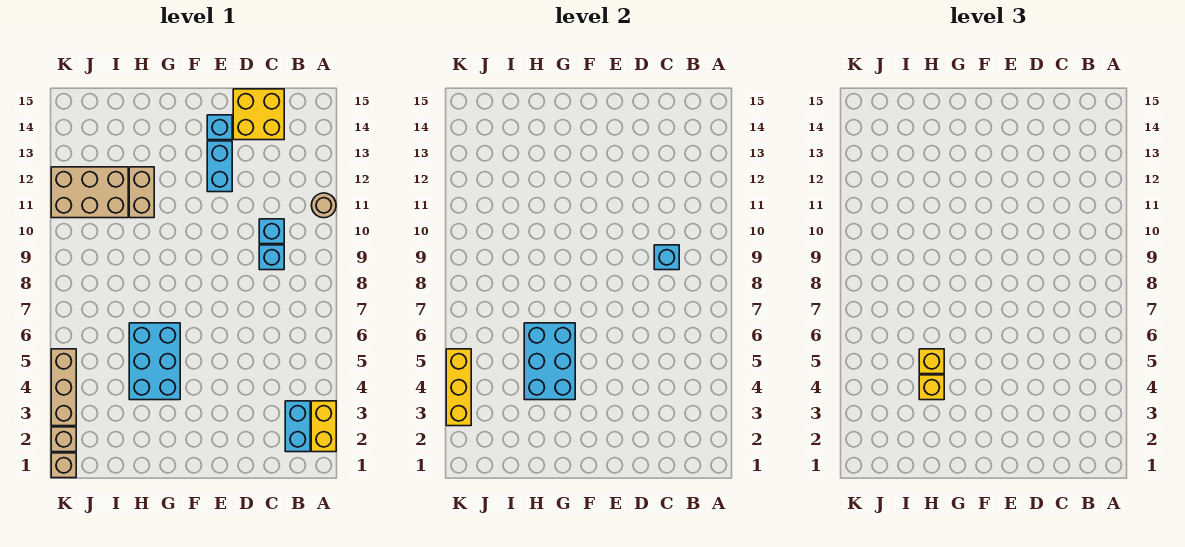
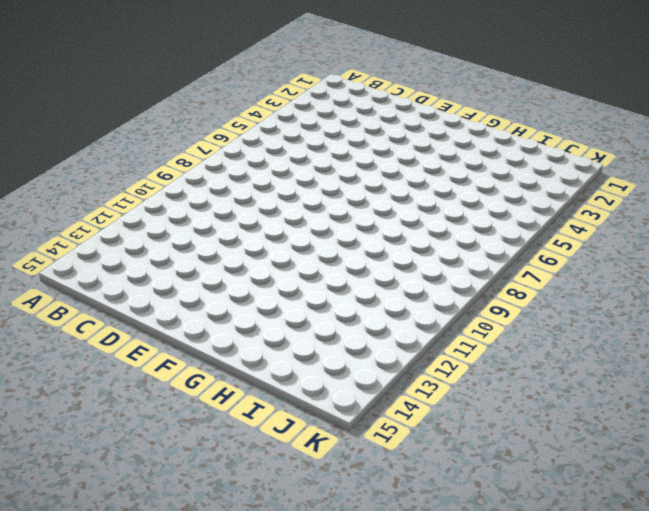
none -> yellow brick A2:A3 level 1
none -> tan round brick A11 level 1
none -> cyan brick B2:B3 level 1

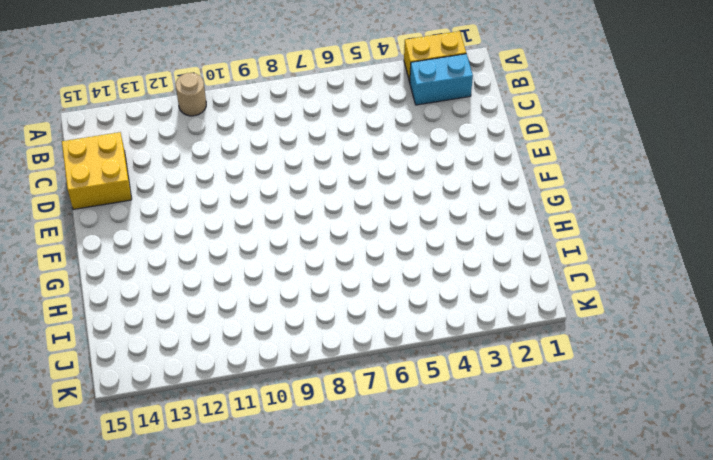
none -> cyan brick C9 level 1
none -> cyan brick C10 level 1
none -> cyan brick E12:E13 level 1

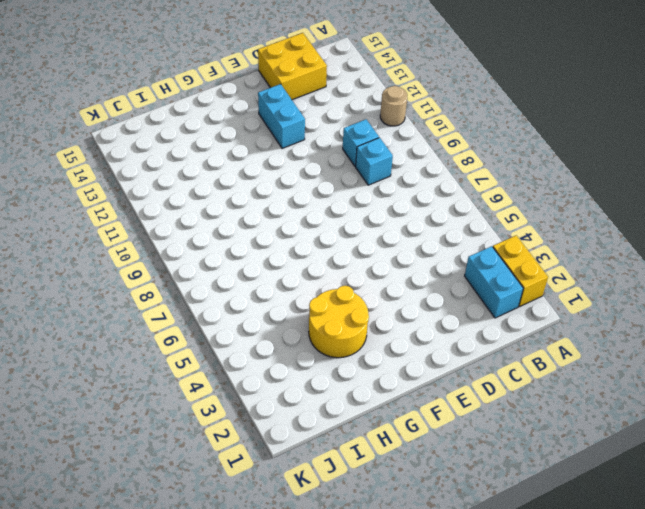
yellow round brick G3:H4 level 1 -> cyan brick G4:H6 level 1
none -> cyan brick E14 level 1
none -> tan brick H11:H12 level 1
none -> tan brick I11:K12 level 1

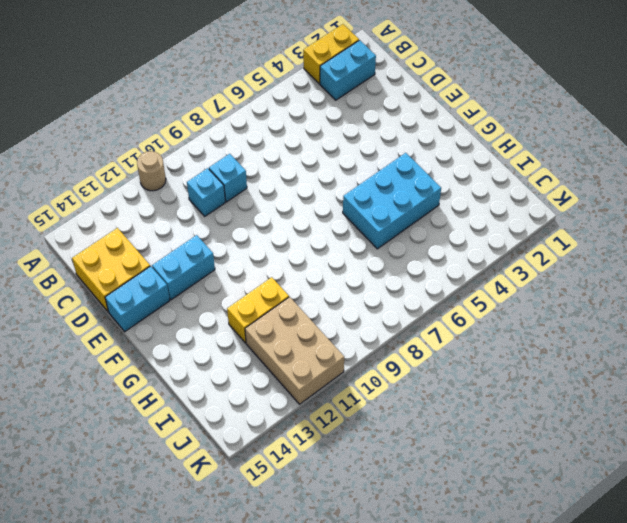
cyan brick E14:E15 level 1 -> cyan brick E14 level 1
yellow brick H11:H12 level 1 -> tan brick H11:H12 level 1
none -> tan brick K1 level 1
none -> tan brick K2 level 1
none -> tan brick K3:K5 level 1

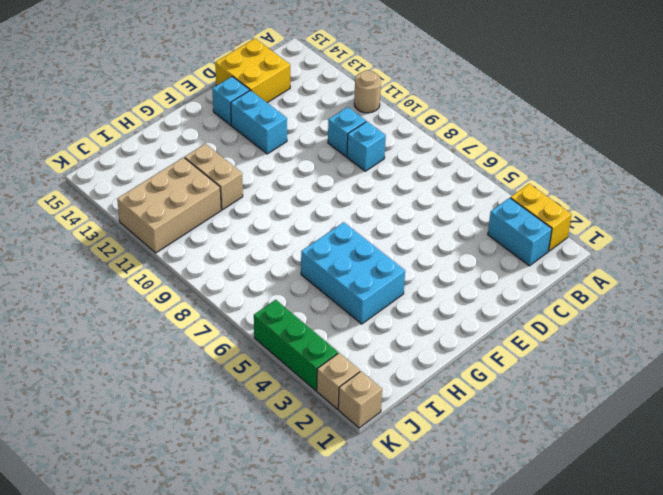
green brick K3:K5 level 1 -> tan brick K3:K5 level 1
none -> cyan brick C9 level 2
none -> cyan brick G4:H6 level 2
none -> yellow brick K3:K5 level 2

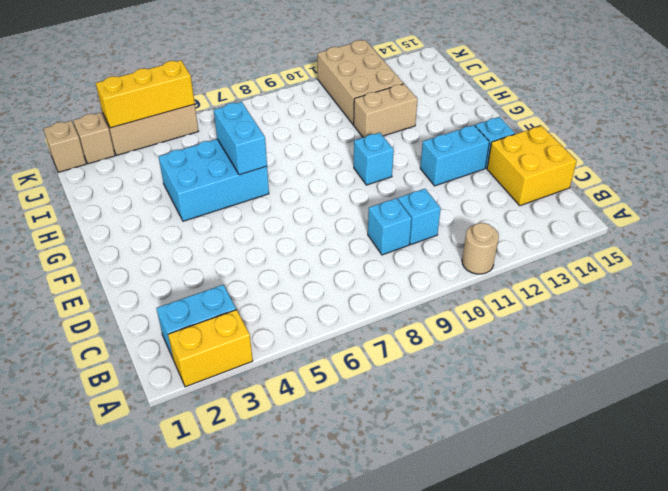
cyan brick F10 level 1 -> cyan brick C9 level 2
cyan brick G6:H6 level 2 -> cyan brick G4:H6 level 2
none -> yellow brick H4 level 3
none -> yellow brick H5 level 3

